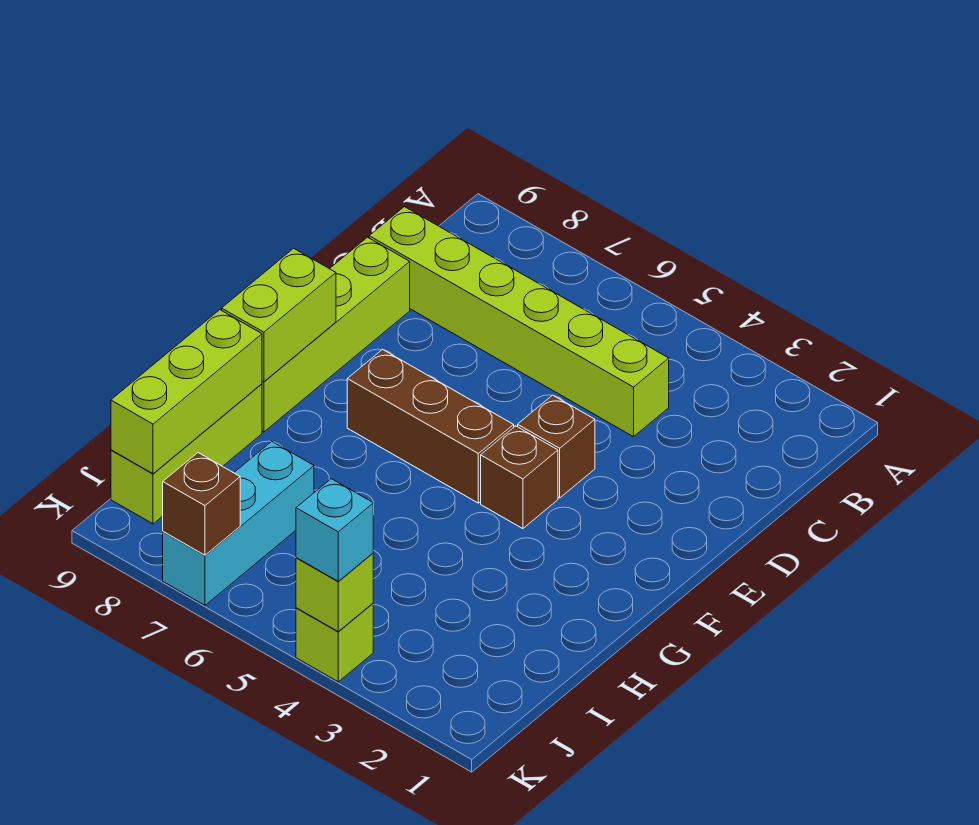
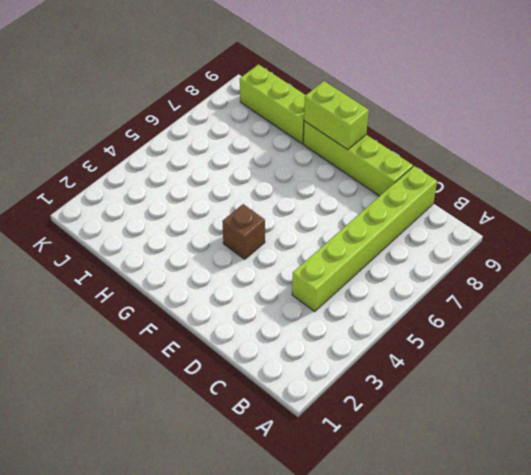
none -> brown brick E4 level 1
none -> brown brick F5:F7 level 1
none -> cyan brick I7:K7 level 1

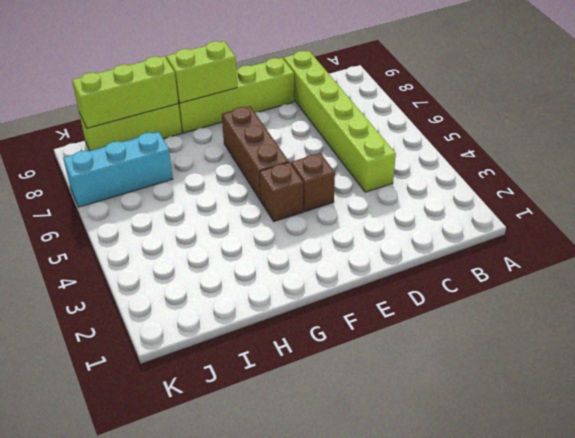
none -> lime brick K4 level 1
none -> lime brick K4 level 2
none -> brown brick K7 level 2

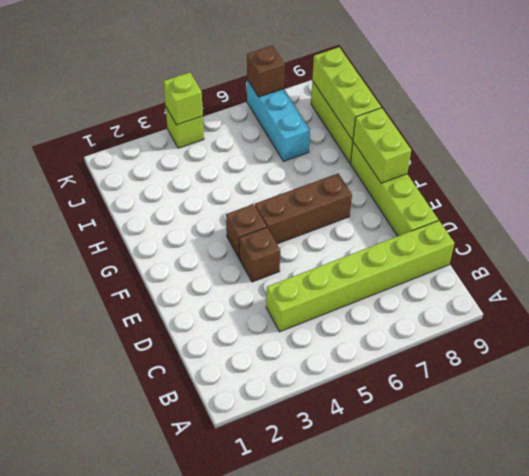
none -> cyan brick K4 level 3

